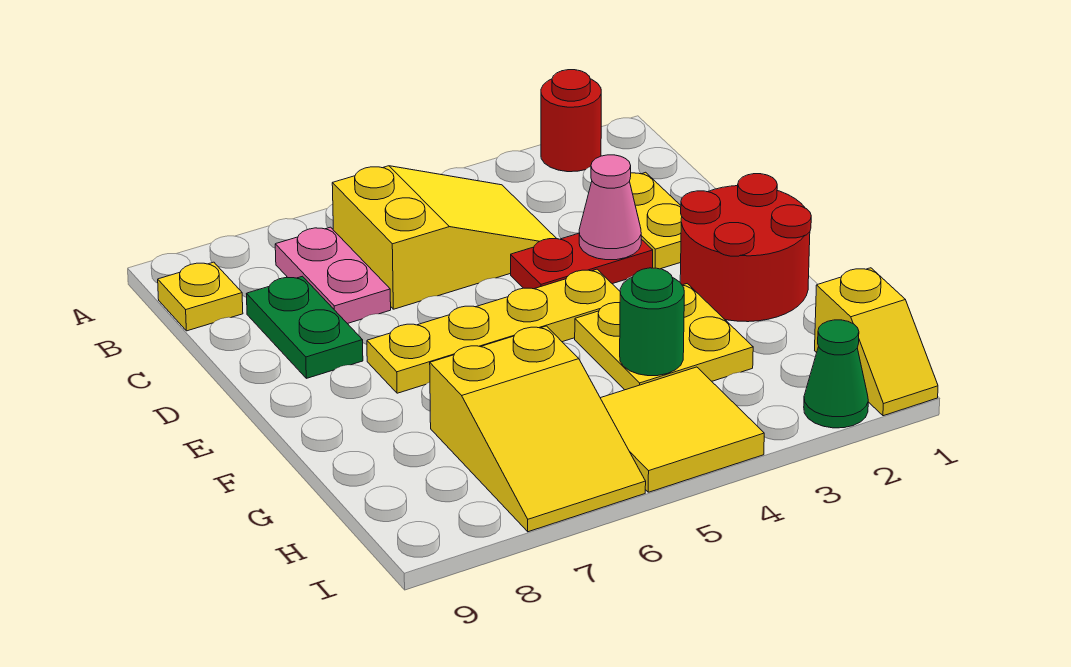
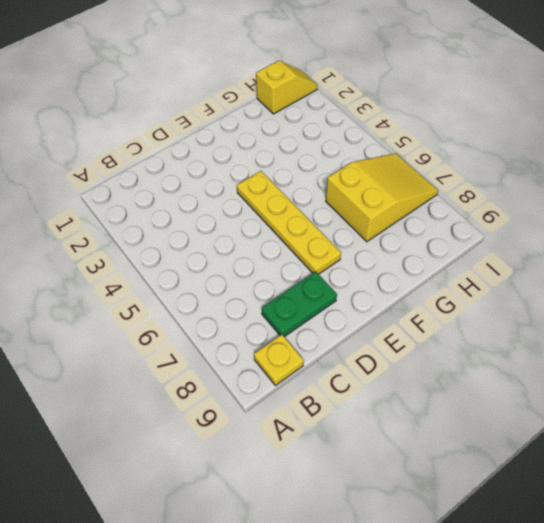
none -> red round brick A2 level 1
none -> yellow slope B4:C6 level 1 top 6
none -> pink plate B7:C7 level 1

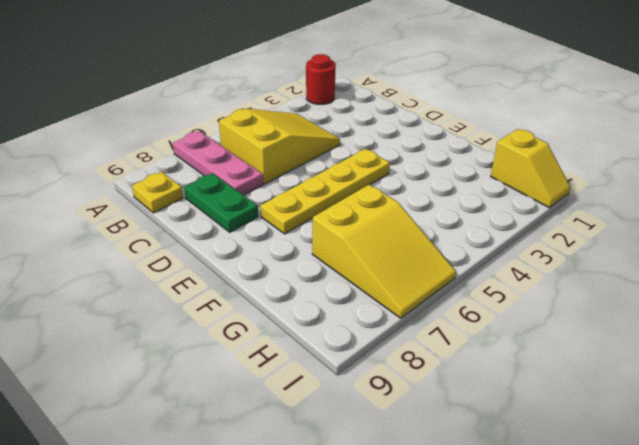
pink plate A7:C7 level 1 -> pink plate B7:C7 level 1
none -> yellow plate C2:D2 level 1
none -> red plate D3:D4 level 1
none -> red round brick E1:F2 level 1

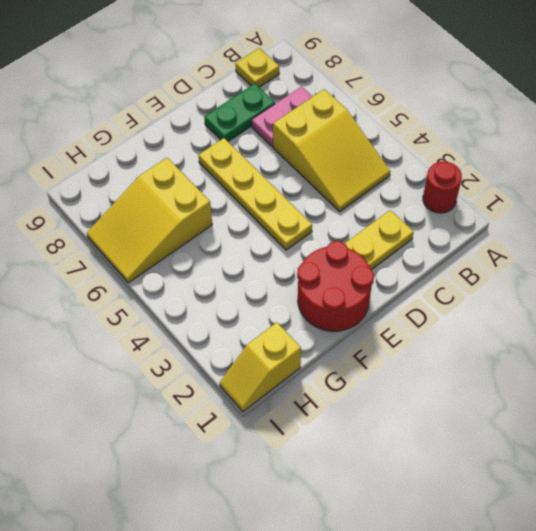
none -> red plate D3:D4 level 1
none -> yellow plate F3:G4 level 1
none -> yellow tile H4:I5 level 1

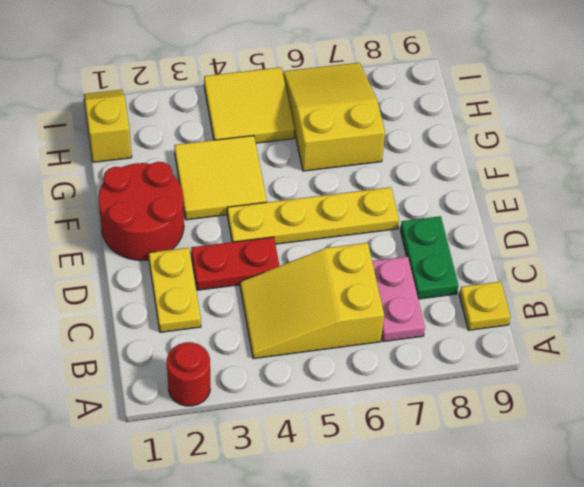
yellow tile F3:G4 level 1 -> yellow plate F3:G4 level 1
none -> green cone I2 level 1
none -> pink cone D3 level 2
none -> green round brick G4 level 2

